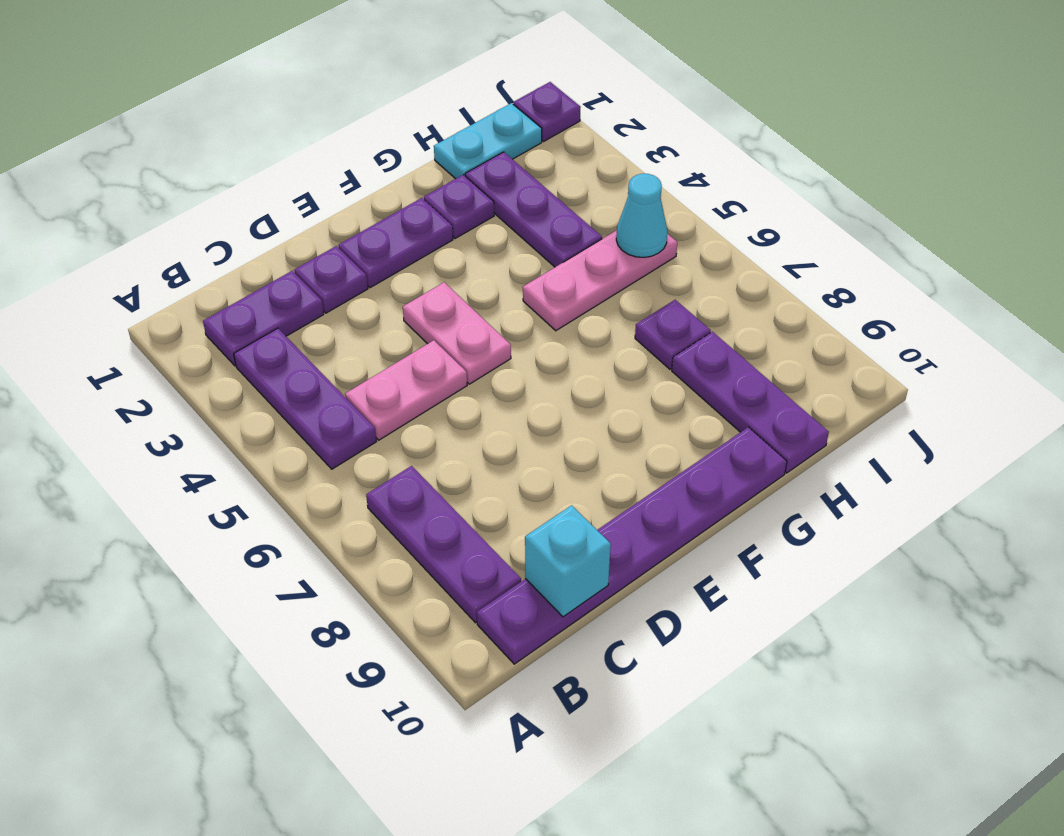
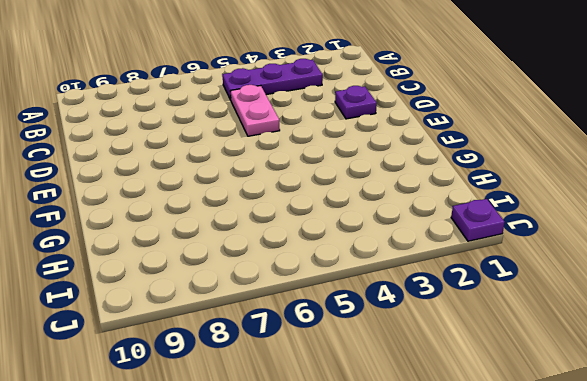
none -> purple plate B2:C2 level 1
none -> purple plate B7:B9 level 1
none -> purple plate B10:G10 level 1

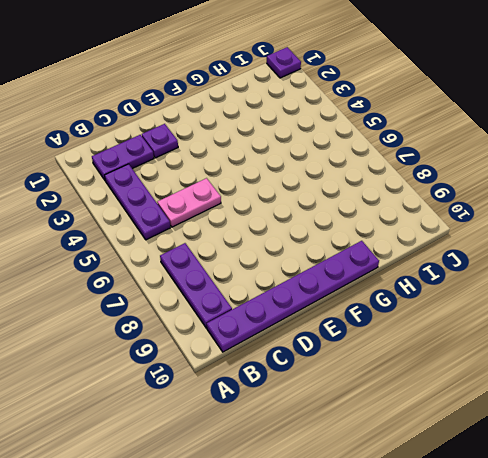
none -> purple plate E2:F2 level 1
none -> pink plate E4:E5 level 1
none -> purple plate G2 level 1

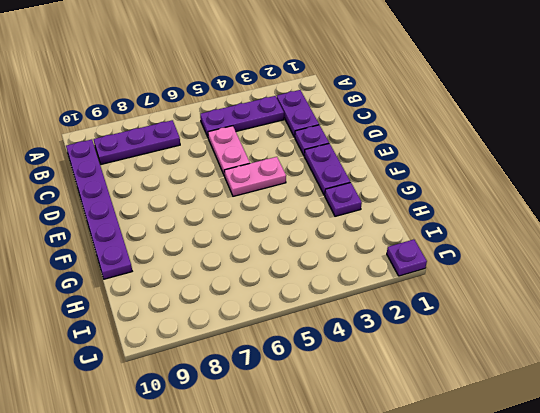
none -> pink plate G5:I5 level 1
none -> cyan plate H1:I1 level 1
none -> purple plate H2:H4 level 1

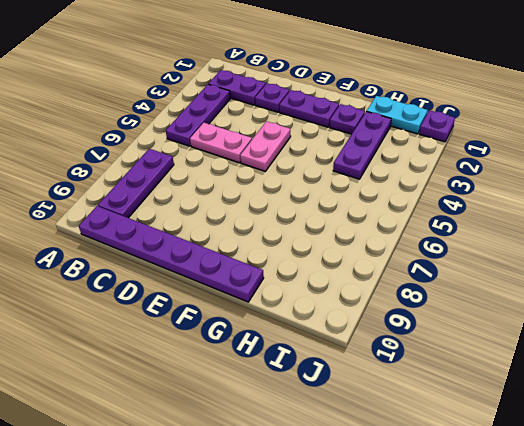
none -> pink plate G5:I5 level 1
none -> purple plate H7 level 1
none -> purple plate H8:H10 level 1

